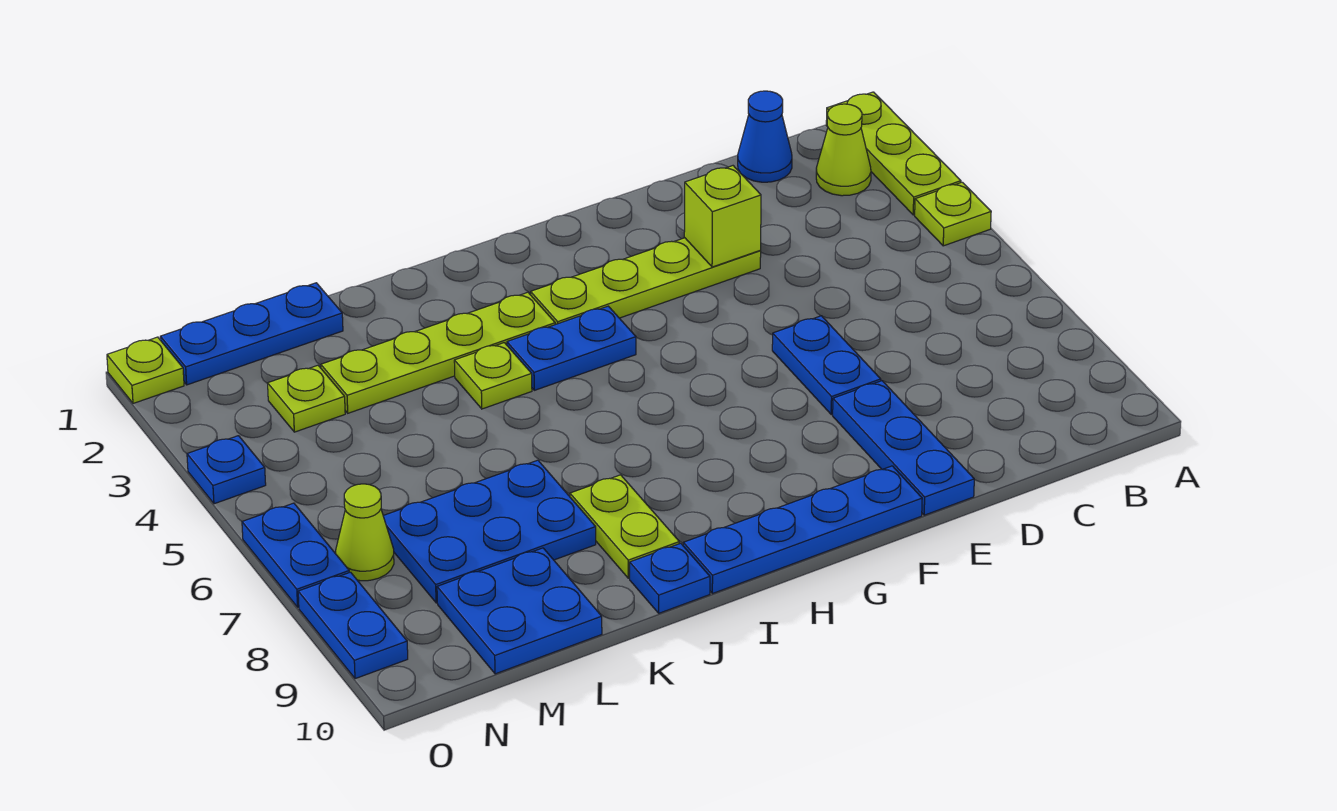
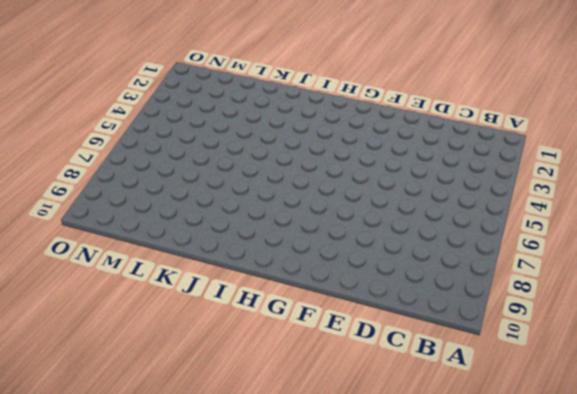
none -> lime plate A1:A3 level 1
none -> lime plate A4 level 1
none -> lime cone B2 level 1

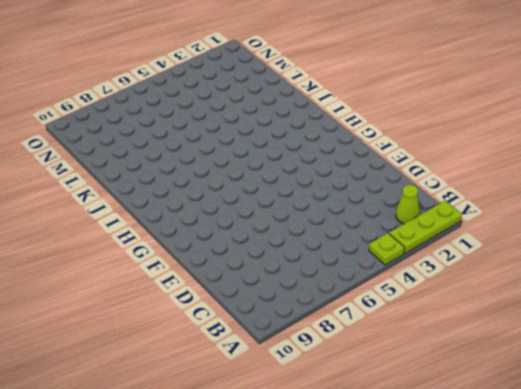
none -> blue cone C1 level 1
none -> lime plate E3:H3 level 1
none -> blue plate E6:E7 level 1

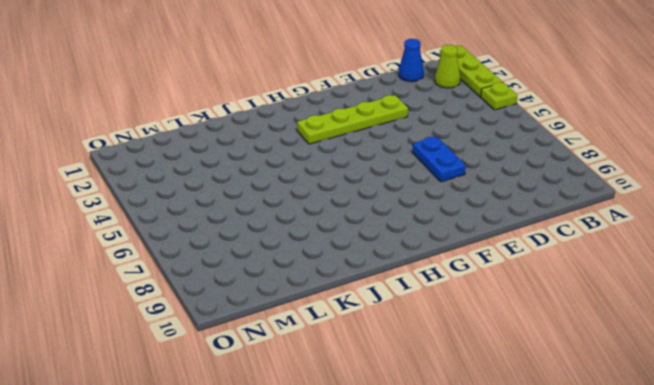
none -> blue plate E8:E10 level 1
none -> blue plate F10:I10 level 1
none -> blue plate H4:I4 level 1

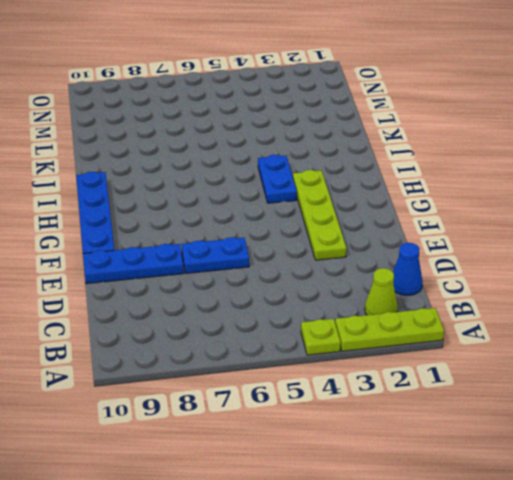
none -> lime plate I3:L3 level 1
none -> lime plate J4 level 1
none -> lime plate J8:J9 level 1

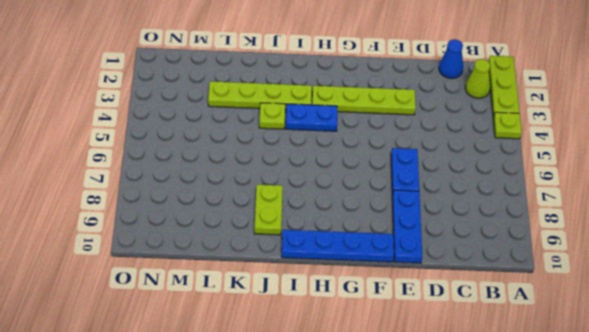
none -> blue plate J10 level 1
none -> blue plate K7:M8 level 1
none -> blue plate L1:N1 level 1

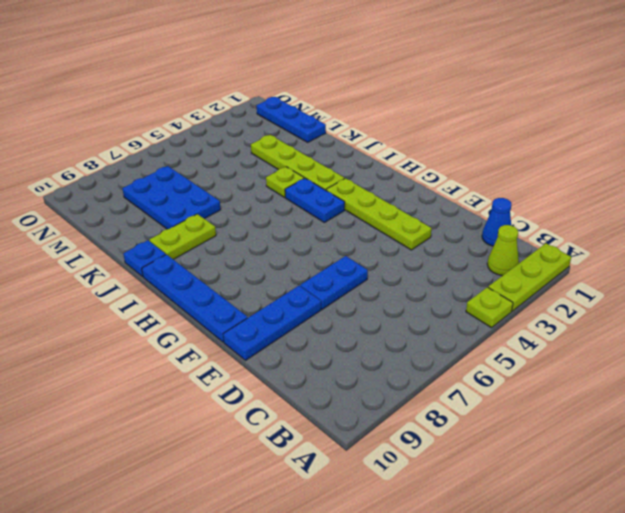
none -> blue plate L9:M10 level 1
none -> lime plate M3 level 1
none -> lime cone N7 level 1

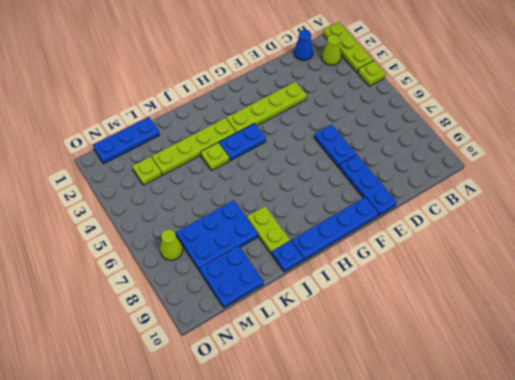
none -> lime plate O1 level 1
none -> blue plate O4 level 1
none -> blue plate O6:O7 level 1

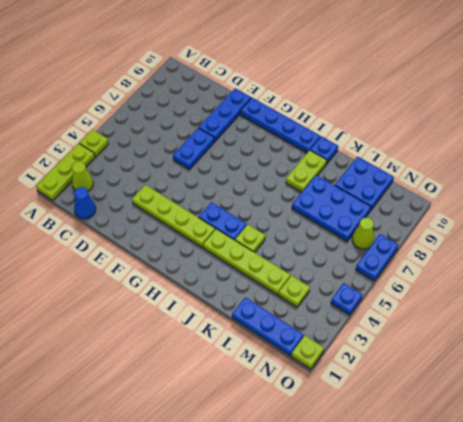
none -> blue plate O8:O9 level 1
none -> lime brick E3 level 2

